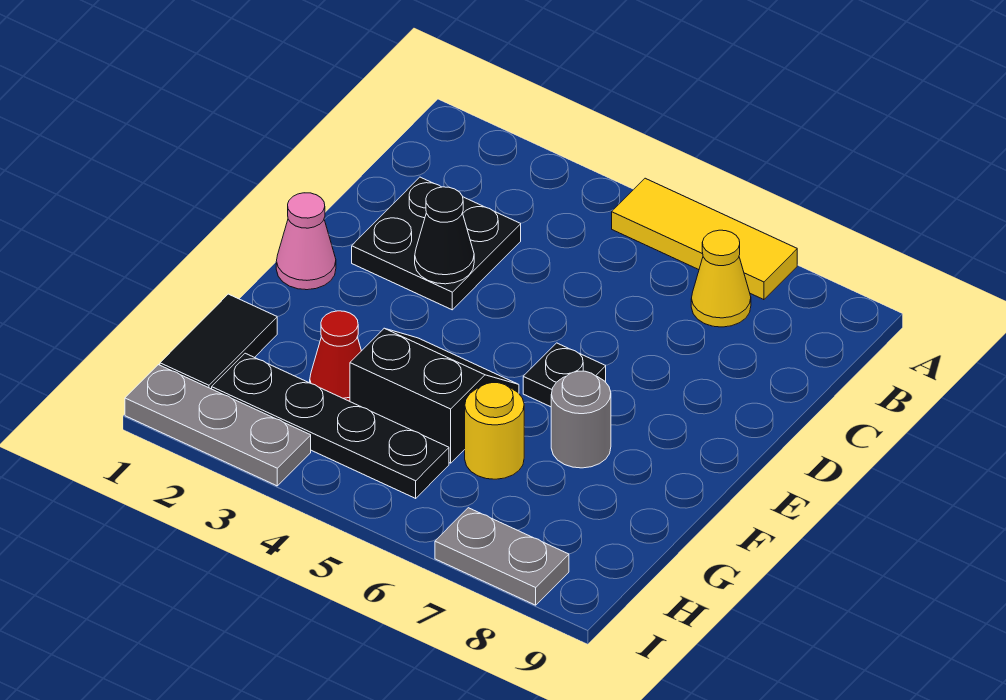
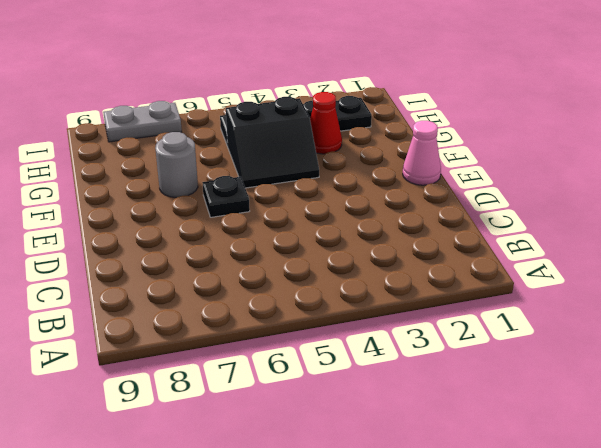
none -> yellow tile A5:A7 level 1
none -> yellow cone B7 level 1
none -> black plate C2:D3 level 1

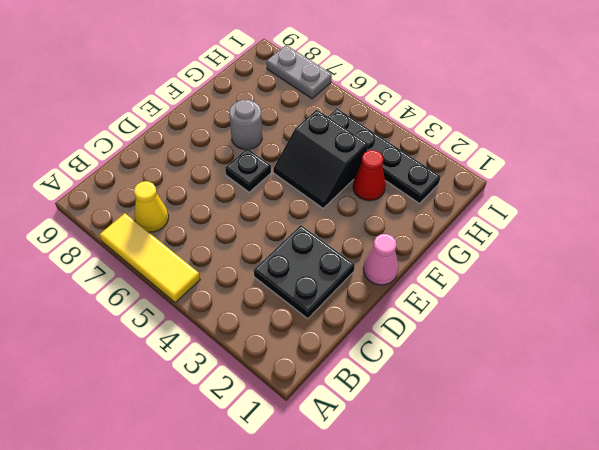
none -> black tile G1:H1 level 1
none -> yellow round brick G6 level 1
none -> grey plate I1:I3 level 1

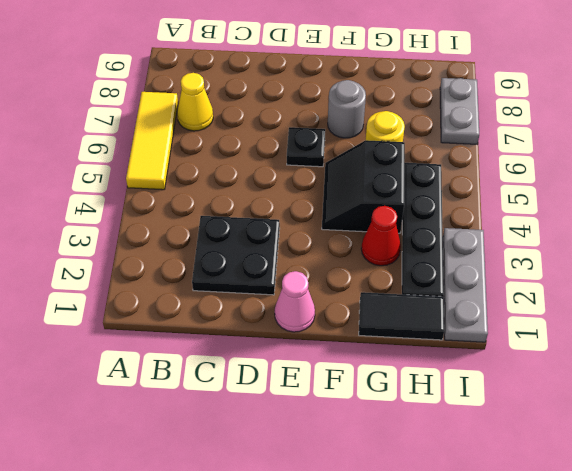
none -> black cone D3 level 2

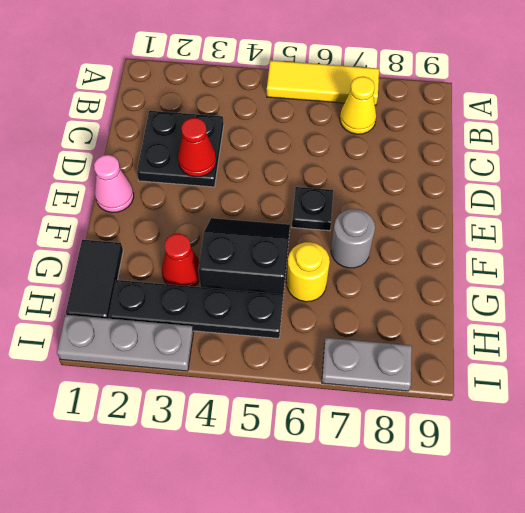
red cone D3 level 2 -> black cone D3 level 2

